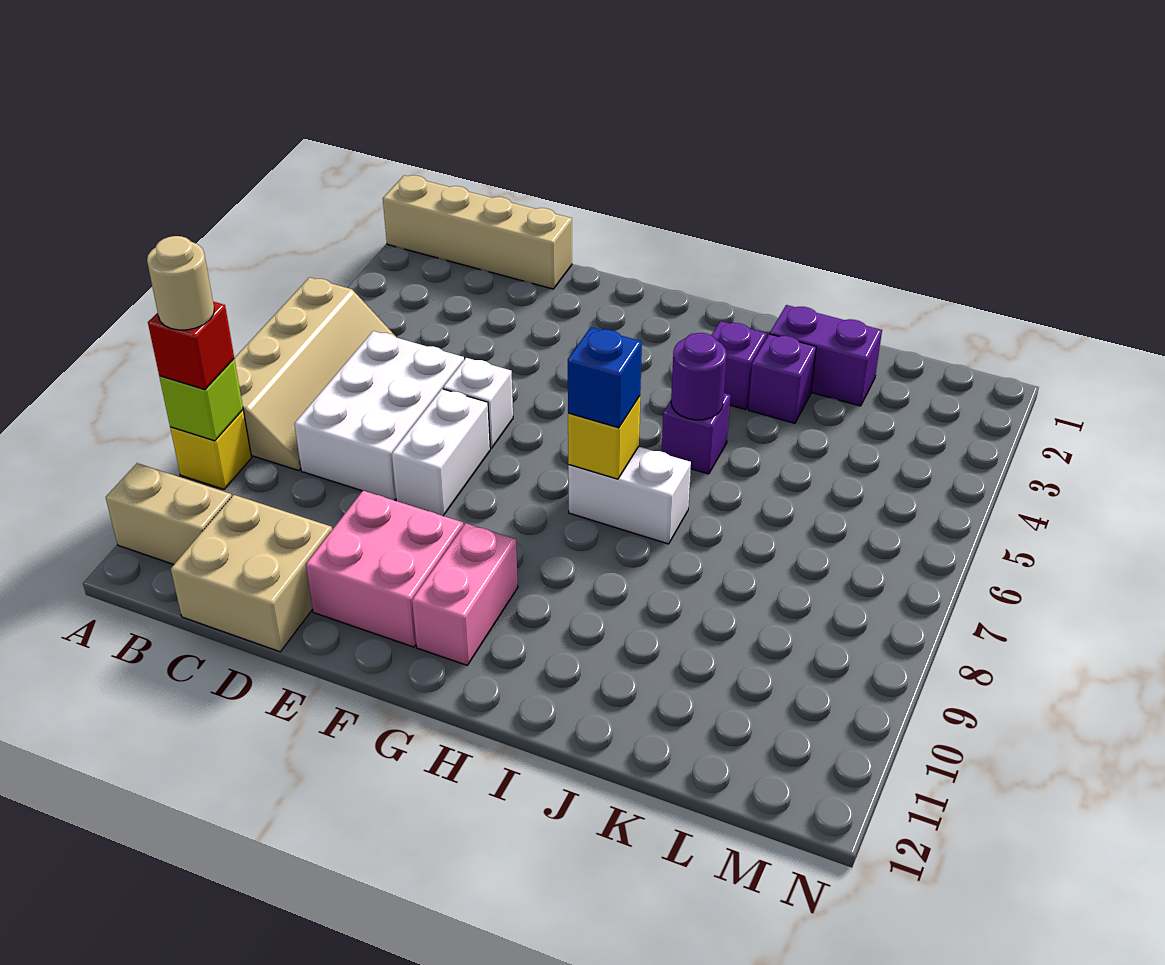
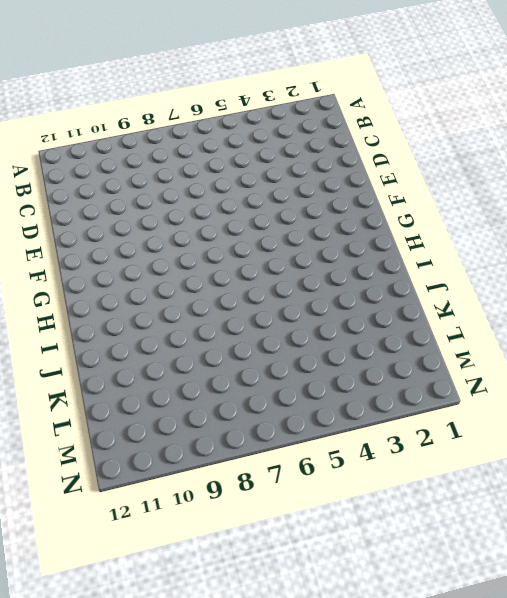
none -> tan brick A1:D1 level 1
none -> tan slope A5:B8 level 1 top A
none -> yellow brick A9 level 1

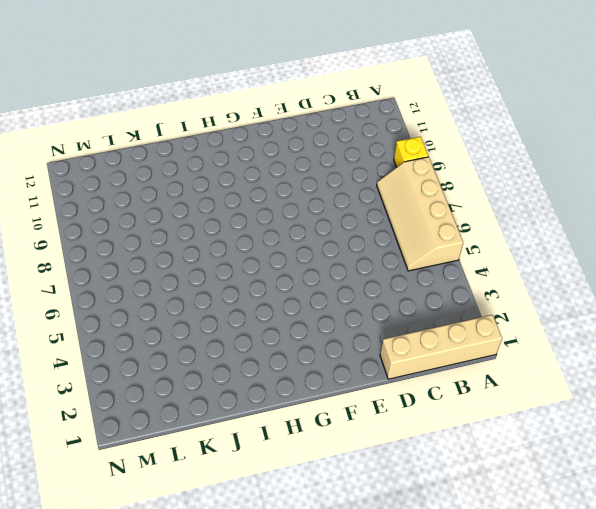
none -> tan brick A11:B11 level 1
none -> white brick C6:D8 level 1
none -> tan brick C11:D12 level 1

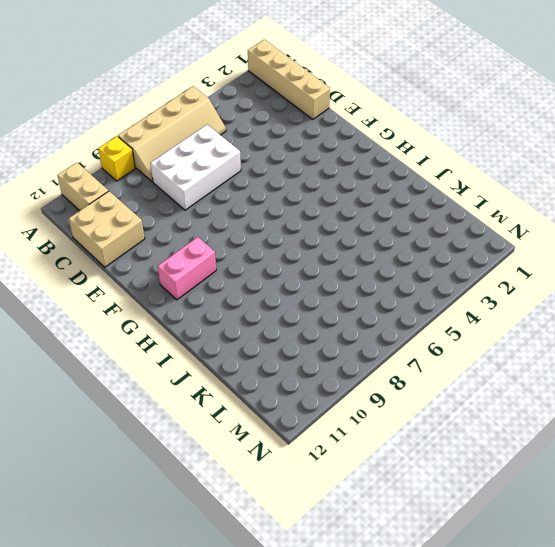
none -> white brick E6 level 1
none -> white brick E7:E8 level 1
none -> pink brick E10:F11 level 1

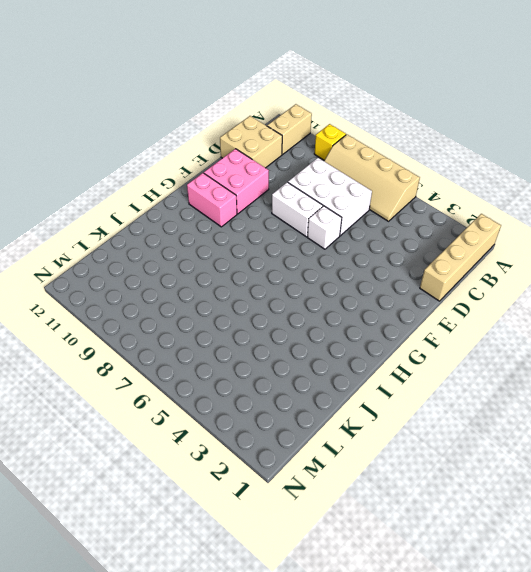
none -> white brick H7:I7 level 1
none -> purple brick I3 level 1
none -> purple brick I5 level 1

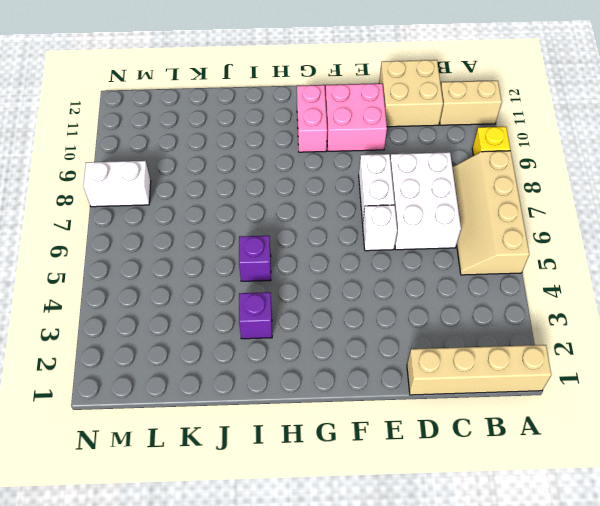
white brick M8:N8 level 1 -> white brick H7:I7 level 1
none -> purple brick J2:K2 level 1
none -> purple brick J3 level 1
none -> lime brick A9 level 2

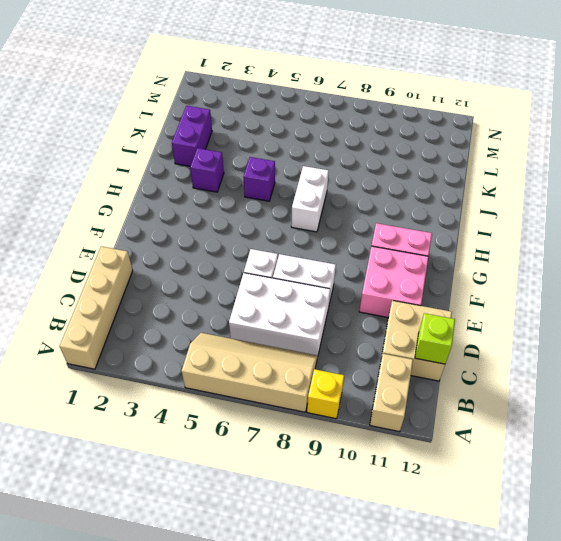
lime brick C12 level 2 -> lime brick A9 level 2
none -> purple brick J3 level 1
none -> yellow brick H7 level 2
none -> purple round brick I5 level 2

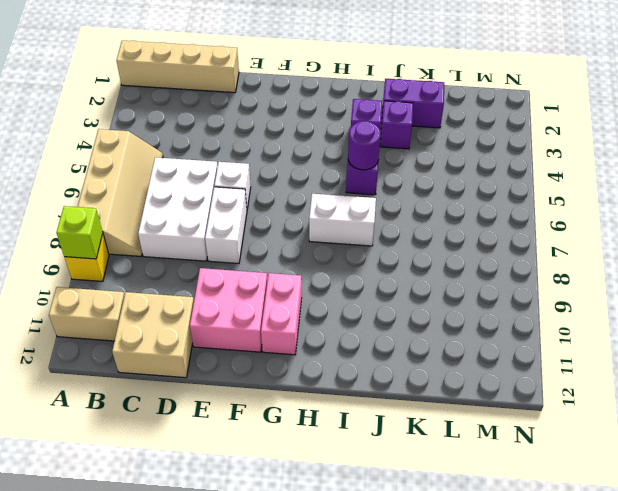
none -> yellow brick H7 level 2
none -> red brick A9 level 3
none -> blue brick H7 level 3

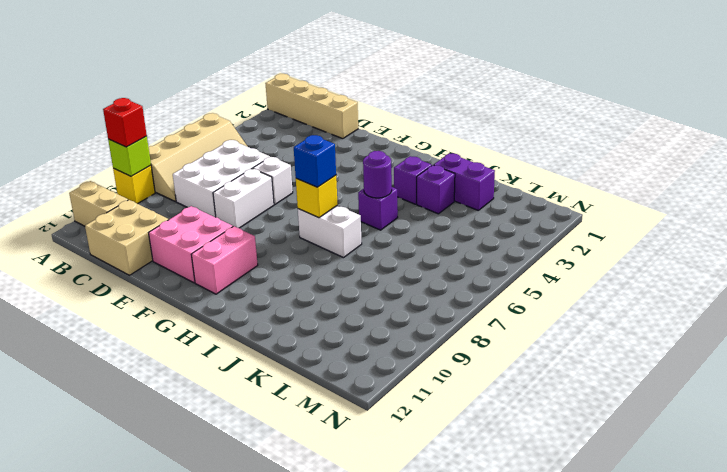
none -> tan round brick A9 level 4

